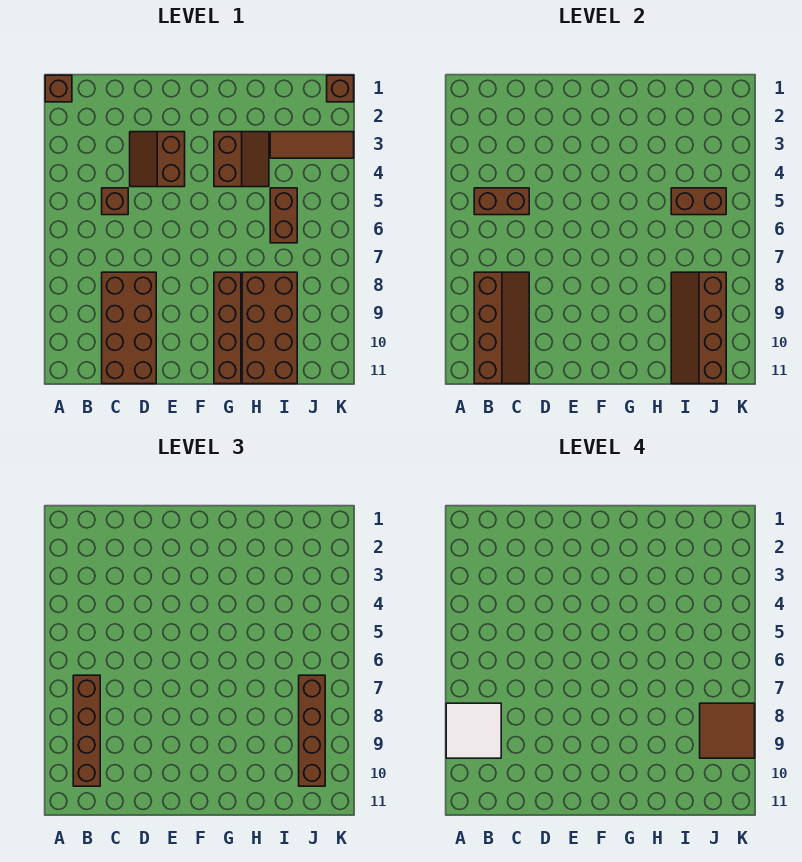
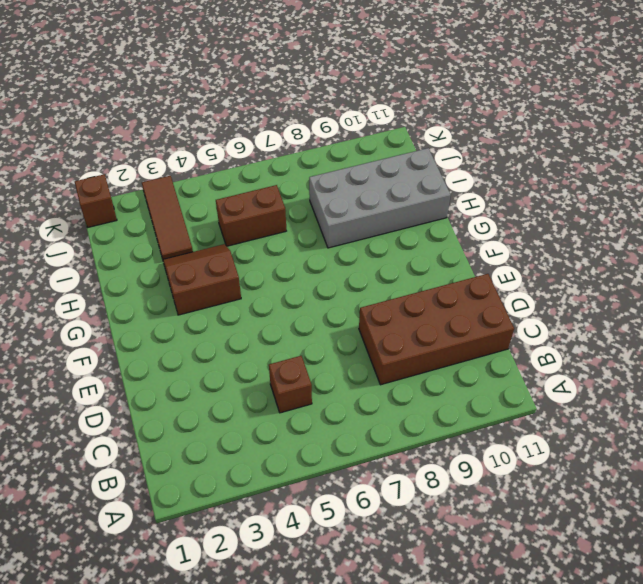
grey brick H8:I11 level 1 -> brown brick H8:I11 level 1
none -> brown brick A1 level 1
none -> brown slope D3:E4 level 1 top E
none -> brown brick G8:G11 level 1

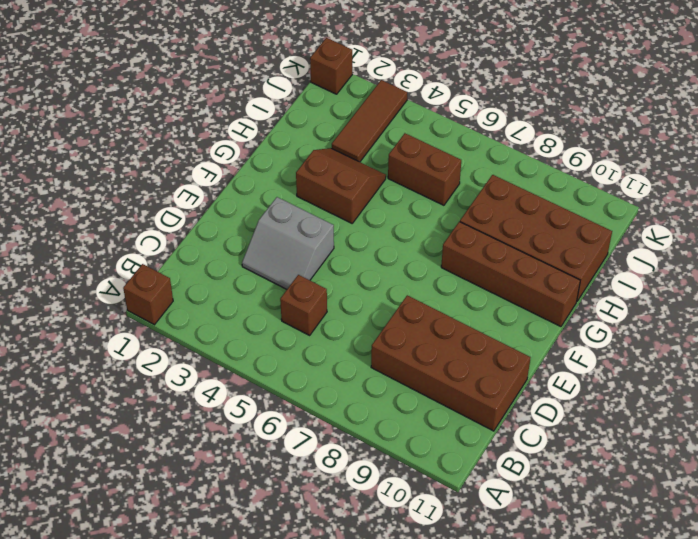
grey slope D3:E4 level 1 top E -> brown slope D3:E4 level 1 top E
none -> brown brick B5:C5 level 2
none -> brown slope B8:C11 level 2 top B
none -> brown brick I5:J5 level 2

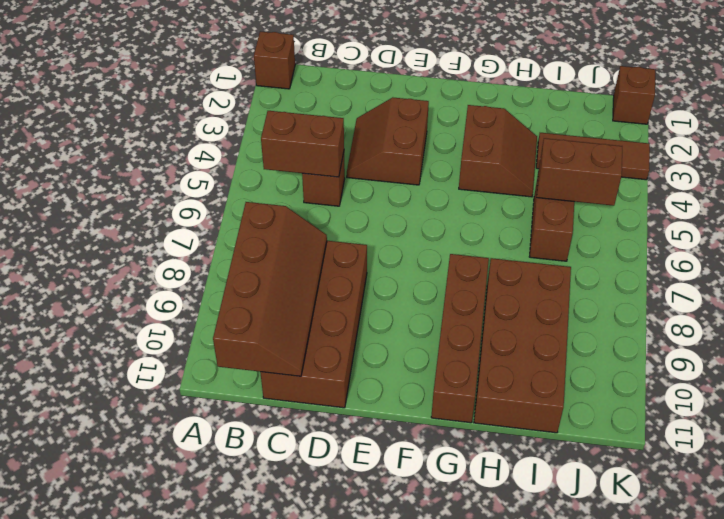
none -> brown slope I8:J11 level 2 top J
none -> brown brick B7:B10 level 3
none -> brown brick J7:J10 level 3

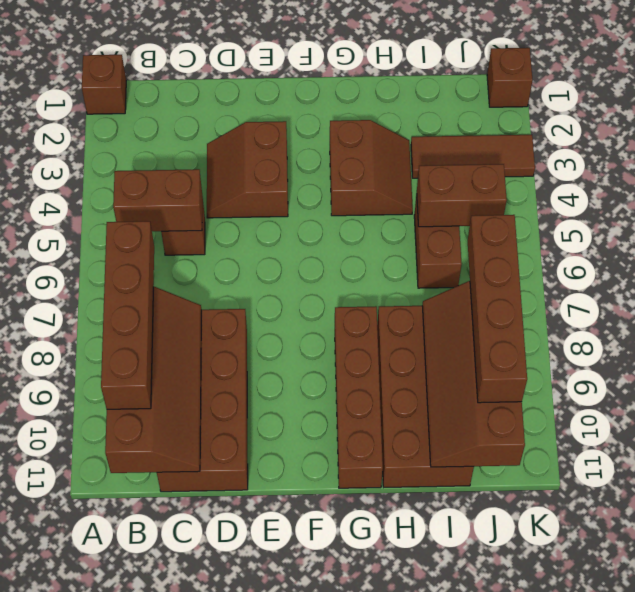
none -> white tile A8:B9 level 4
none -> brown tile J8:K9 level 4

